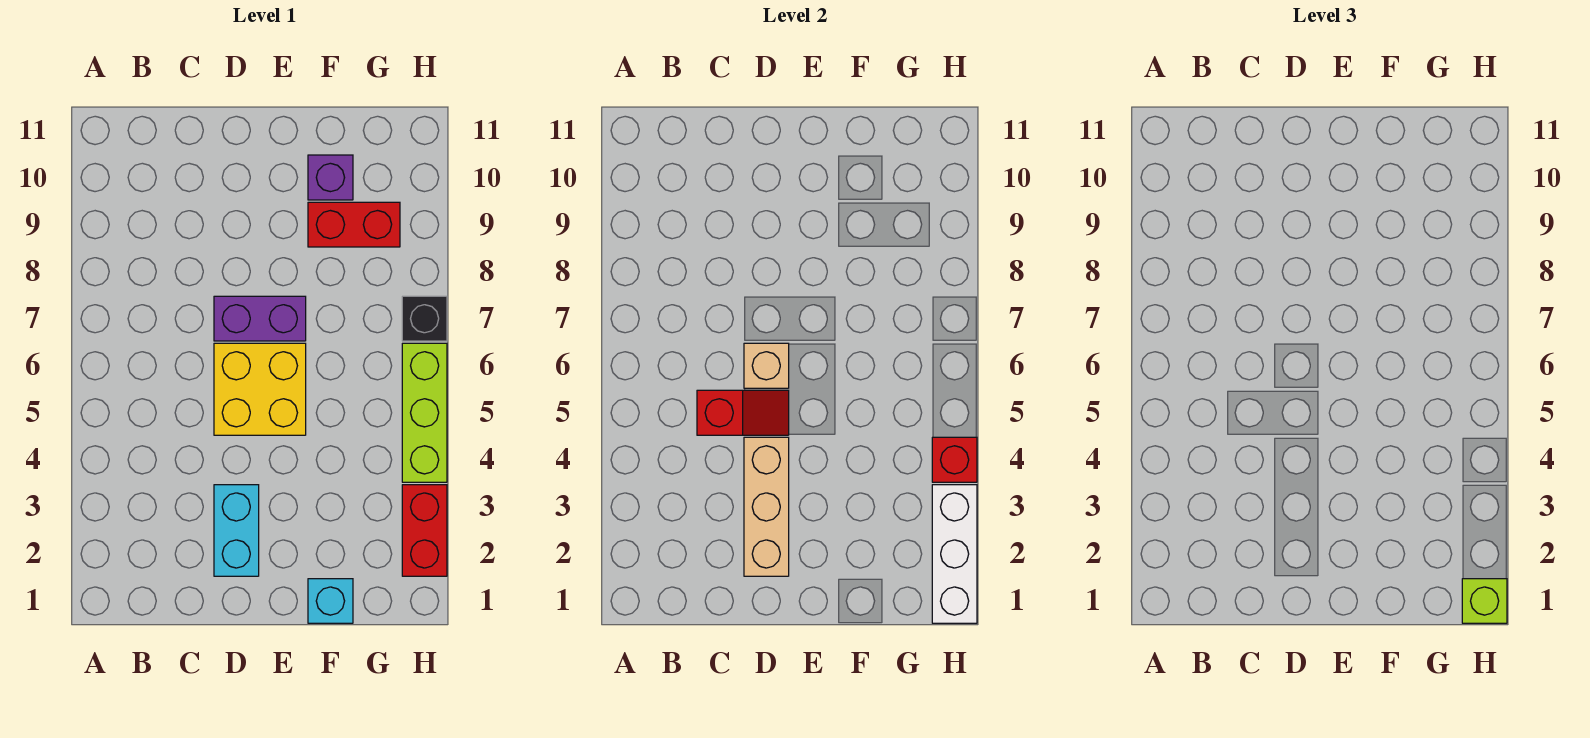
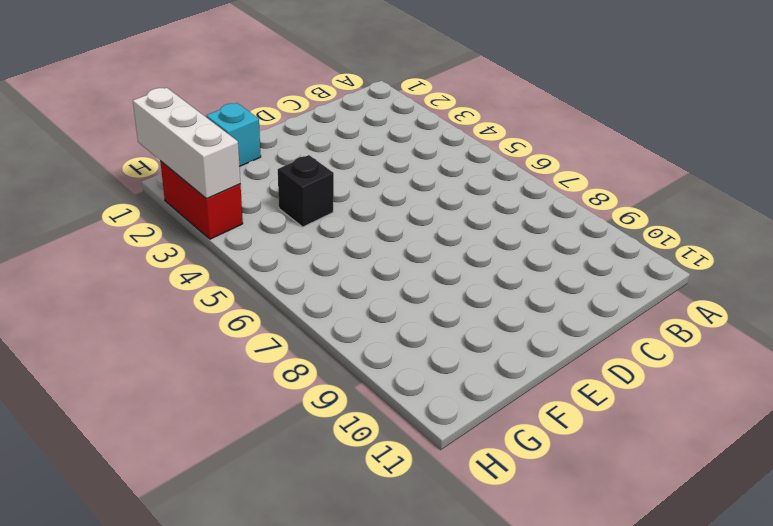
black brick F4 level 1 -> black brick H7 level 1
none -> cyan brick D2:D3 level 1
none -> yellow brick D5:E6 level 1
none -> purple brick D7:E7 level 1

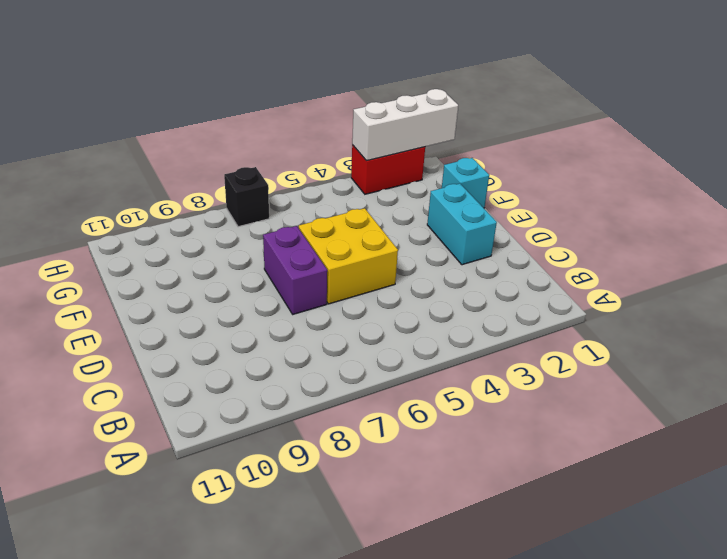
cyan brick D2:E2 level 1 -> cyan brick D2:D3 level 1
none -> red brick F9:G9 level 1
none -> purple brick F10 level 1
none -> lime brick H4:H6 level 1

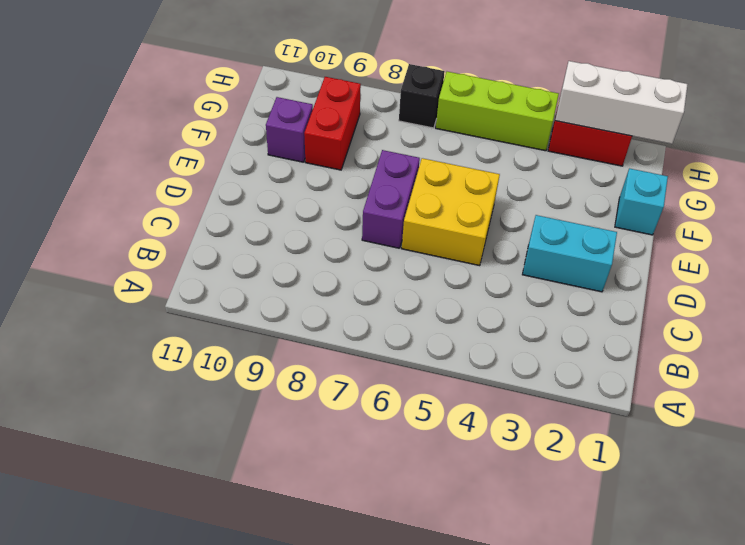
none -> red slope C5:D5 level 2 top C
none -> tan brick D2:D4 level 2
none -> tan brick D6 level 2

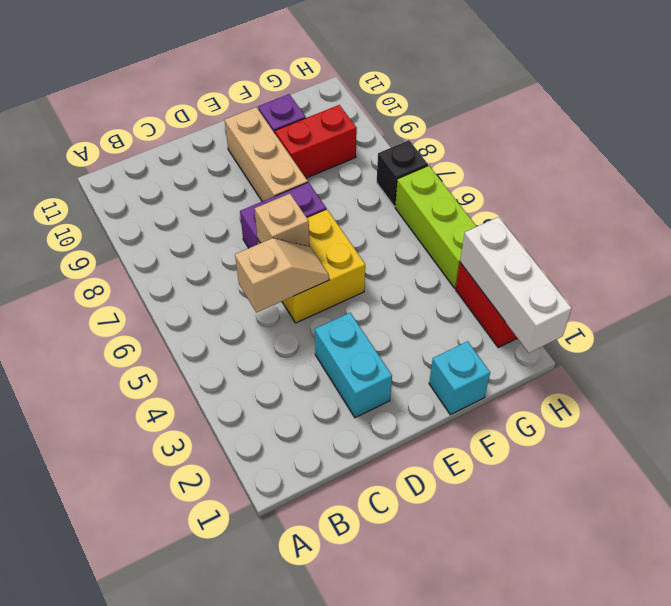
tan slope C5:D5 level 2 top C -> red slope C5:D5 level 2 top C
tan brick E8:E10 level 1 -> tan brick D2:D4 level 2
none -> red brick H4 level 2
none -> lime brick H1 level 3

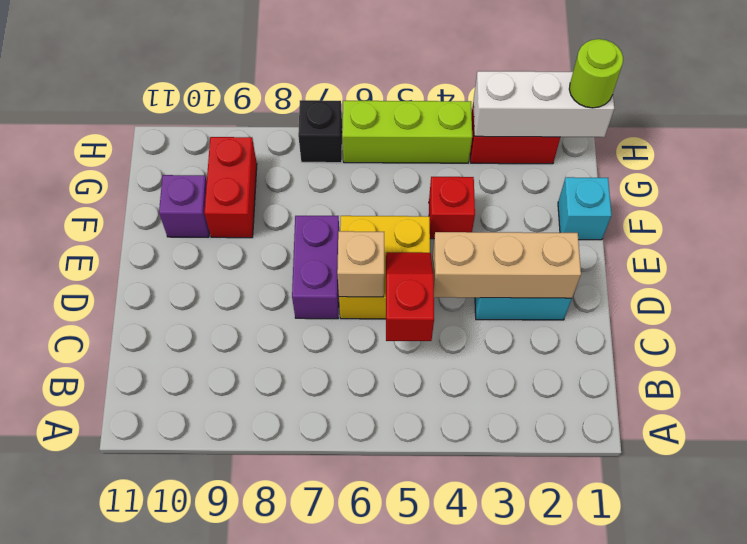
red brick F4 level 1 -> red brick H4 level 2
lime round brick H1 level 3 -> lime brick H1 level 3

